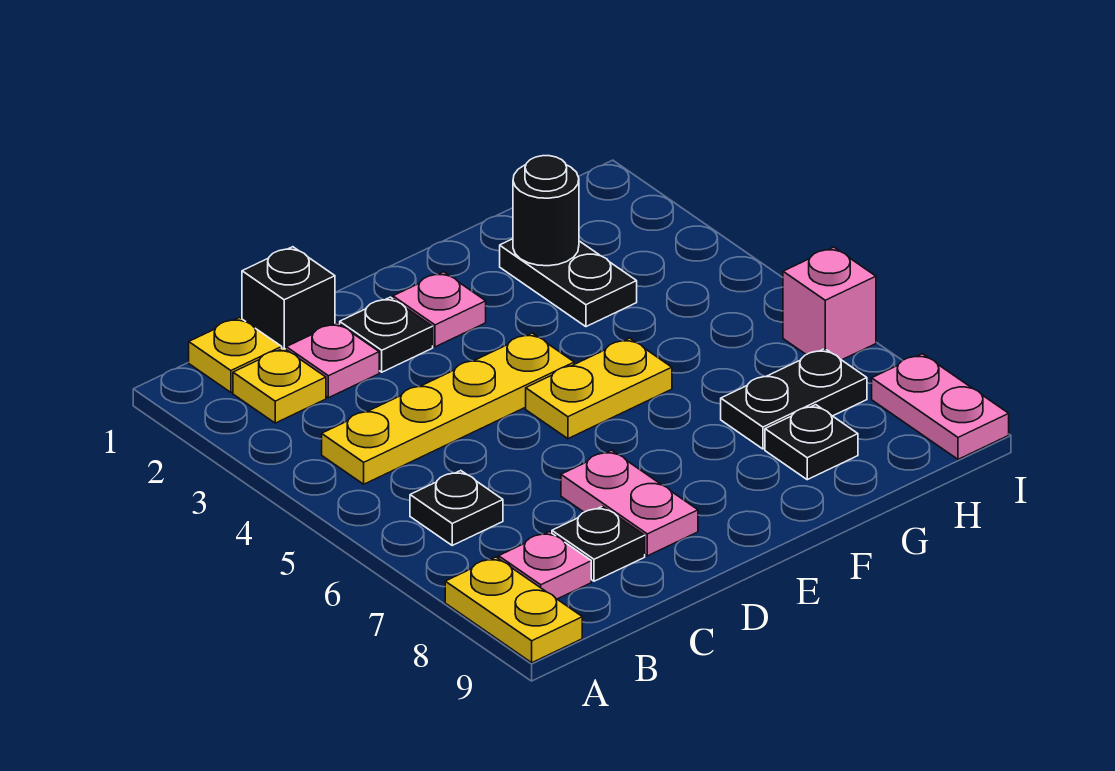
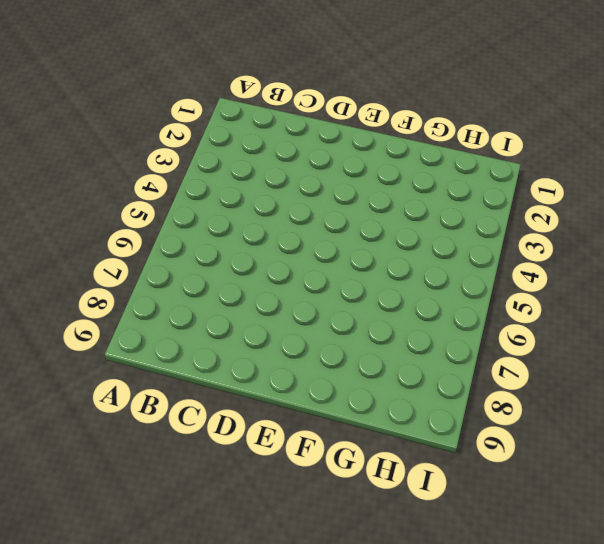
none -> yellow plate A8:A9 level 1
none -> yellow plate B1 level 1
none -> yellow plate B2 level 1

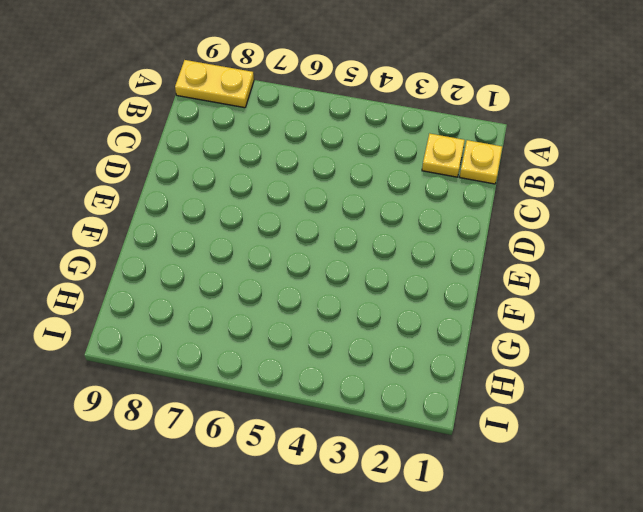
none -> yellow plate B4:E4 level 1
none -> black plate B6 level 1
none -> pink plate B8 level 1

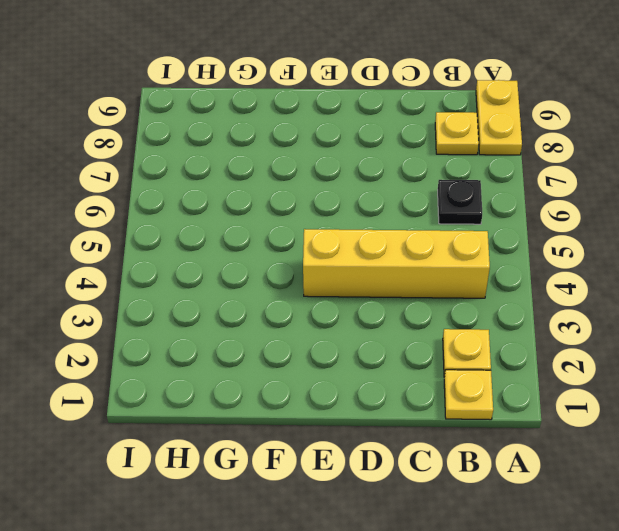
yellow brick B4:E4 level 1 -> yellow plate B4:E4 level 1
yellow plate B8 level 1 -> pink plate B8 level 1
none -> black brick C1 level 1
none -> pink plate C2 level 1
none -> black plate C8 level 1

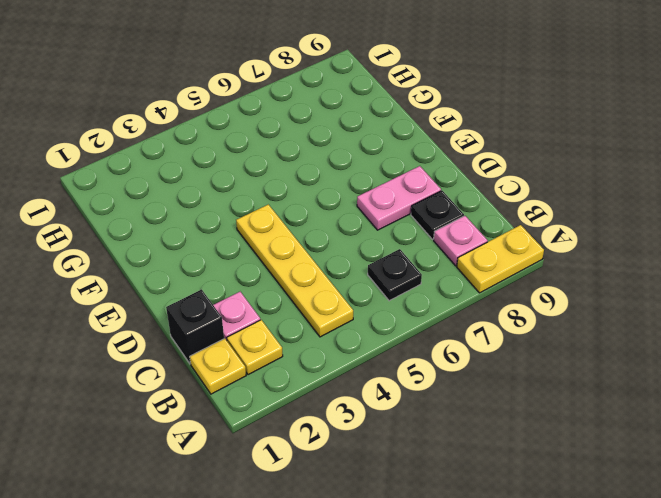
none -> black plate D2 level 1
none -> pink plate E2 level 1
none -> yellow plate E5:F5 level 1

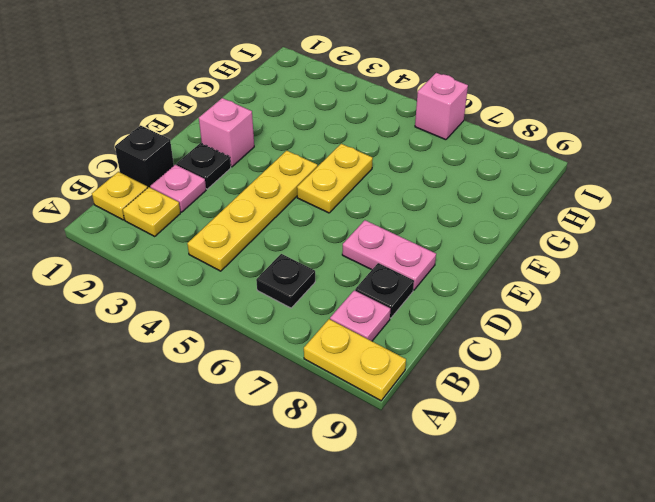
pink brick E2 level 1 -> pink plate E2 level 1
none -> black plate G2:G3 level 1
none -> black plate G7:H7 level 1
none -> black plate G8 level 1

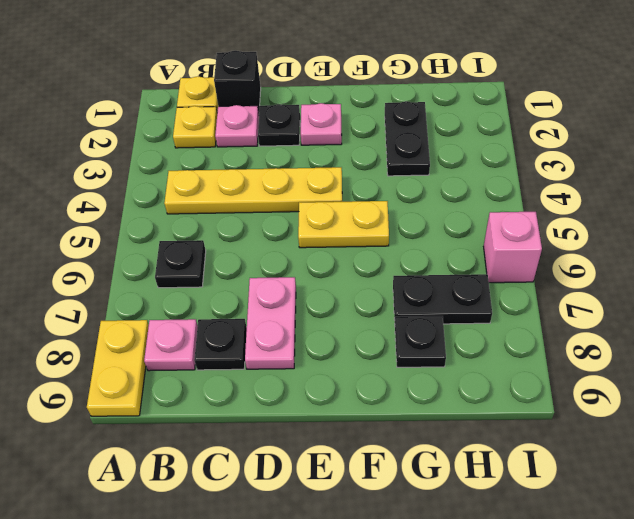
none -> pink plate I8:I9 level 1
none -> black round brick G2 level 2

